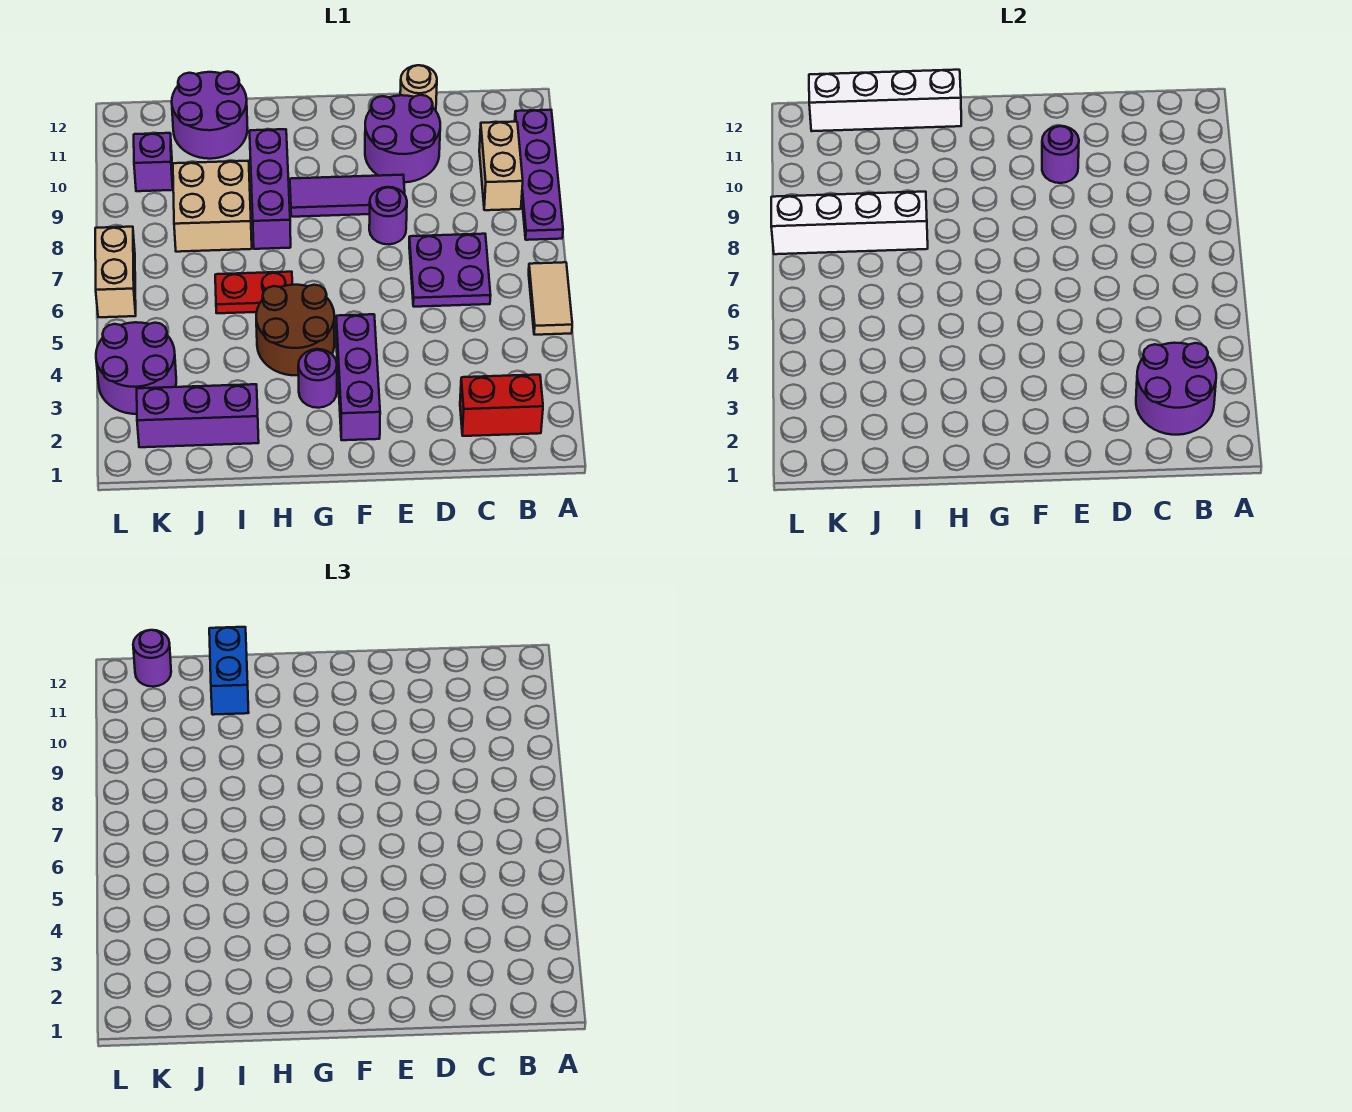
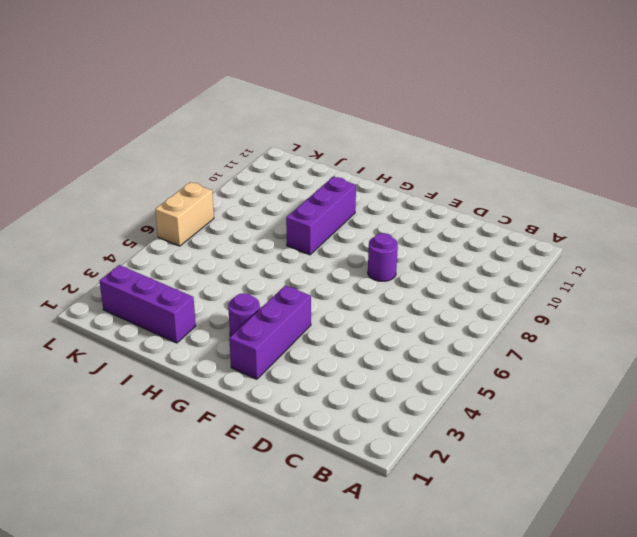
none -> tan tile A5:A6 level 1
none -> purple plate A8:A11 level 1
none -> red brick B2:C2 level 1

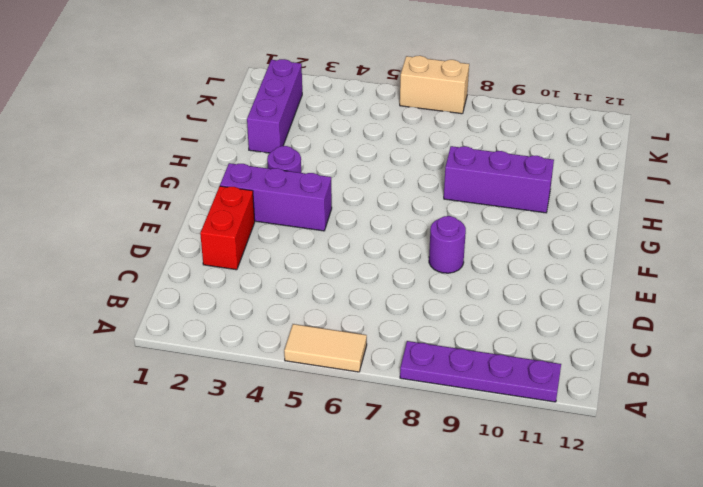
red brick D2:E2 level 1 -> red brick B2:C2 level 1
none -> tan brick B9:B10 level 1
none -> purple plate C6:D7 level 1
none -> purple round brick D10:E11 level 1

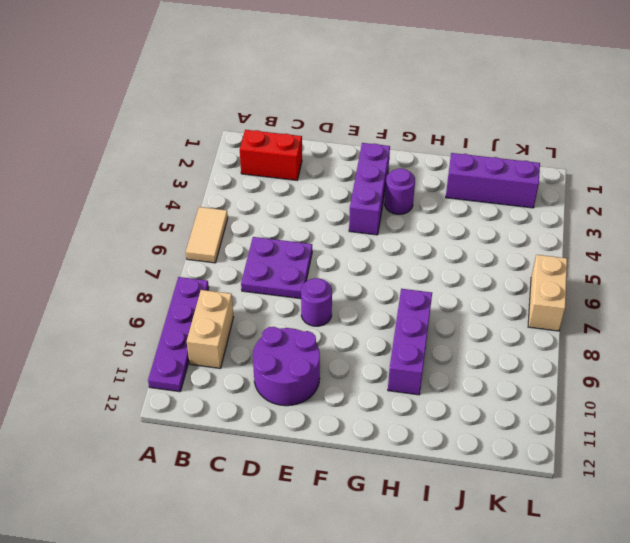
none -> tan round brick D12 level 1
none -> purple tile E9:G9 level 1
none -> brown round brick G4:H5 level 1

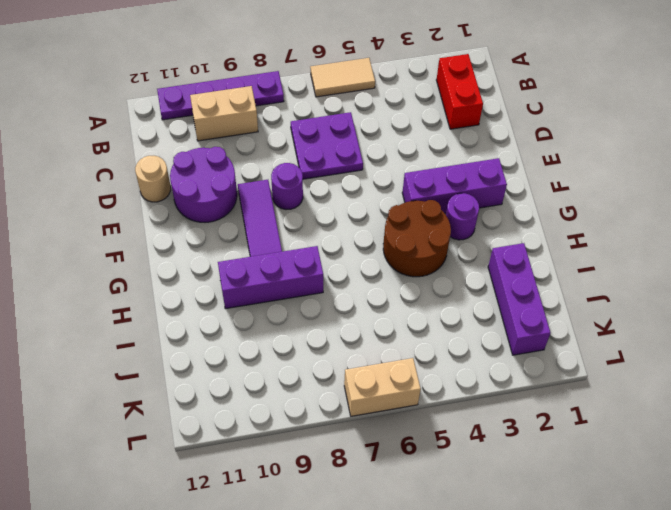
none -> red plate H6:I6 level 1
none -> tan brick I8:J9 level 1
none -> purple round brick I11:J12 level 1

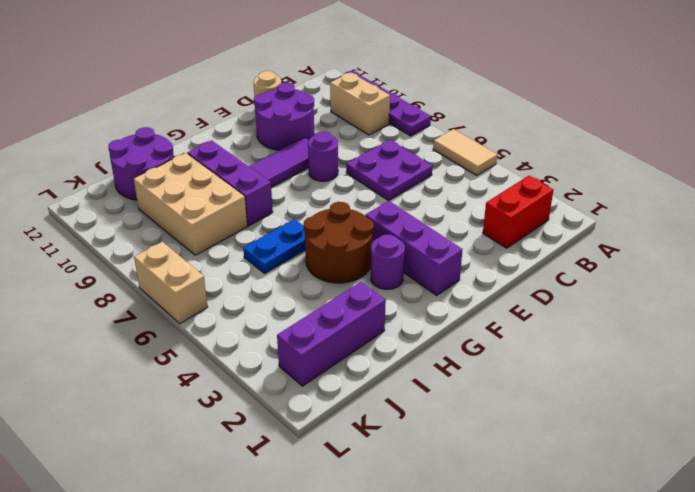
blue plate H6:I6 level 1 -> red plate H6:I6 level 1
tan brick I8:J10 level 1 -> tan brick I8:J9 level 1
none -> purple round brick K3:L4 level 1
none -> purple brick K10 level 1
none -> purple round brick B2:C3 level 2

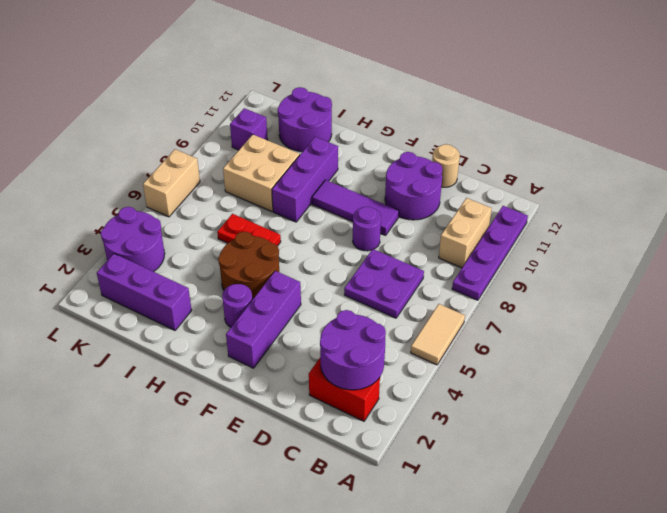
none -> purple round brick E10 level 2
none -> white brick H12:K12 level 2
none -> white brick I8:L8 level 2

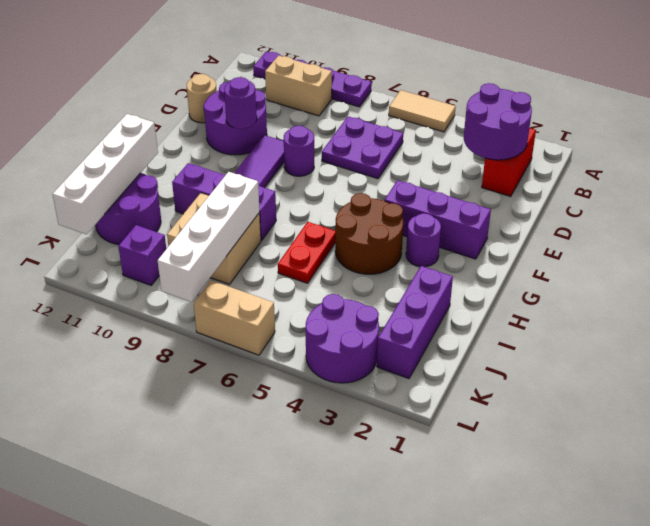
none -> blue brick I11:I12 level 3
none -> purple round brick K12 level 3

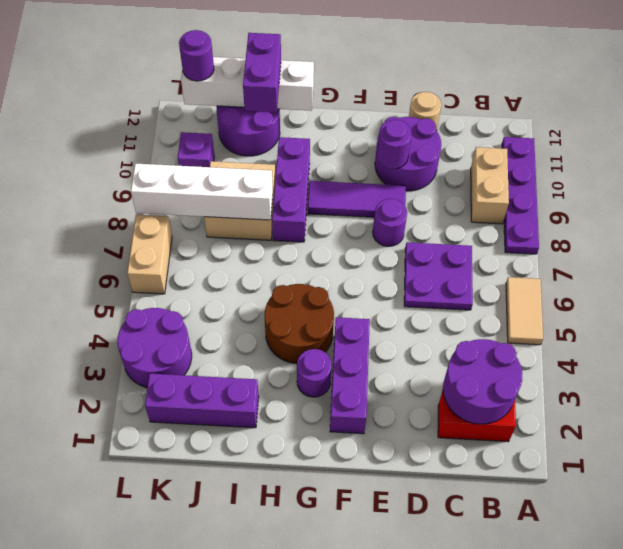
purple brick I11:I12 level 3 -> blue brick I11:I12 level 3
none -> red plate H6:I6 level 1

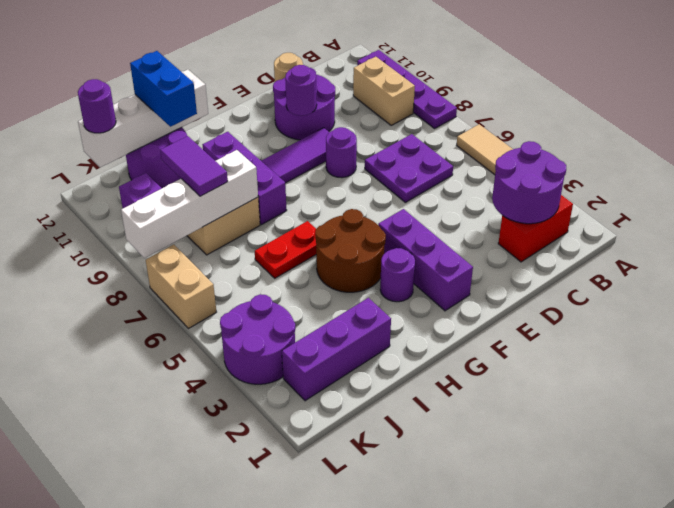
purple tile J8:J9 level 3 -> none

